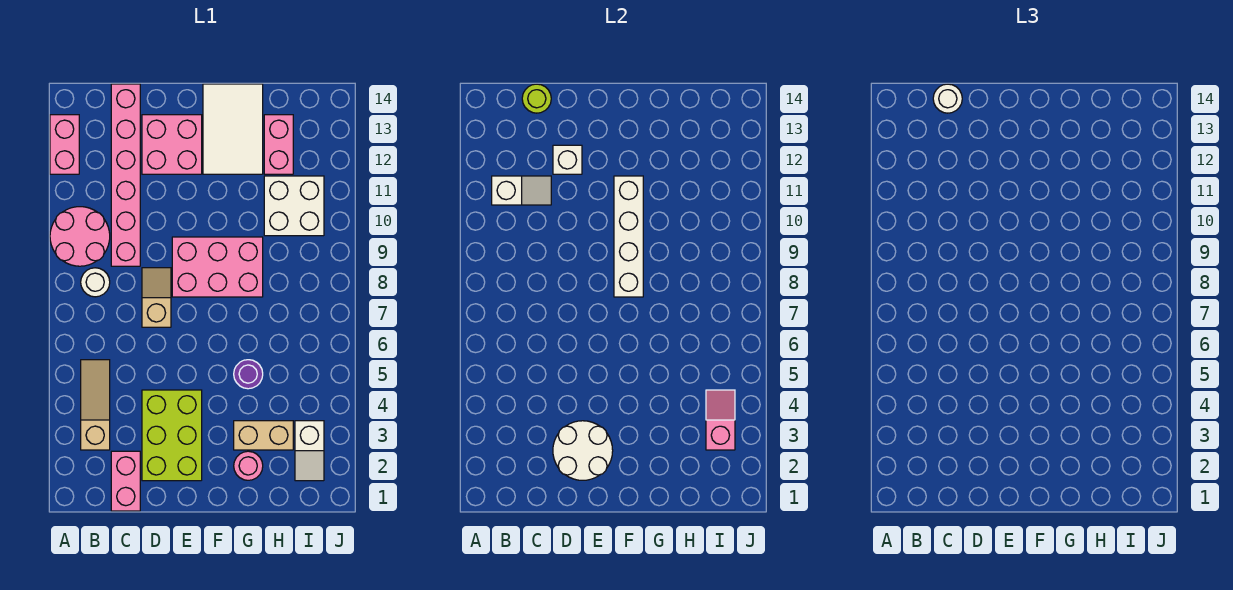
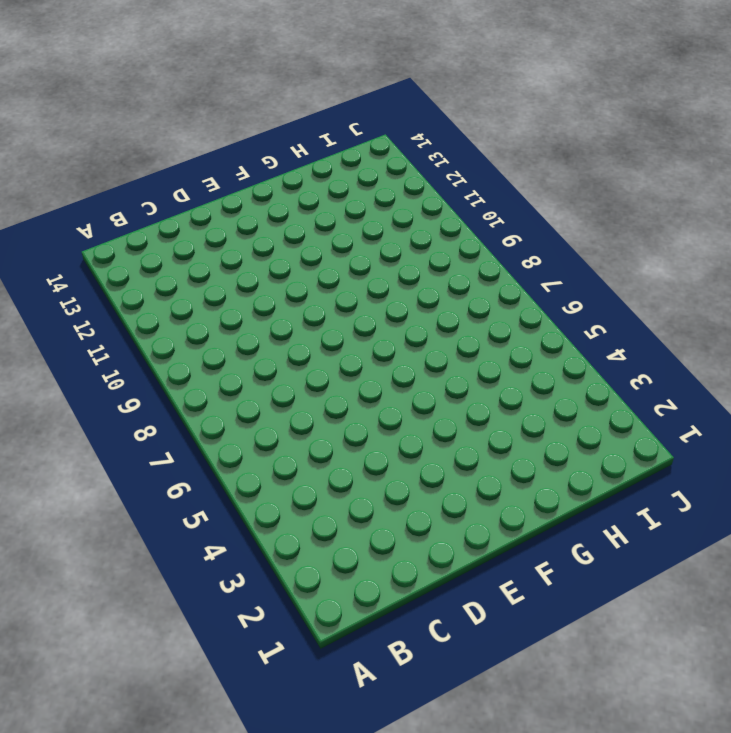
none -> pink round brick A9:B10 level 1
none -> pink brick A12:A13 level 1
none -> tan slope B3:B5 level 1 top 3

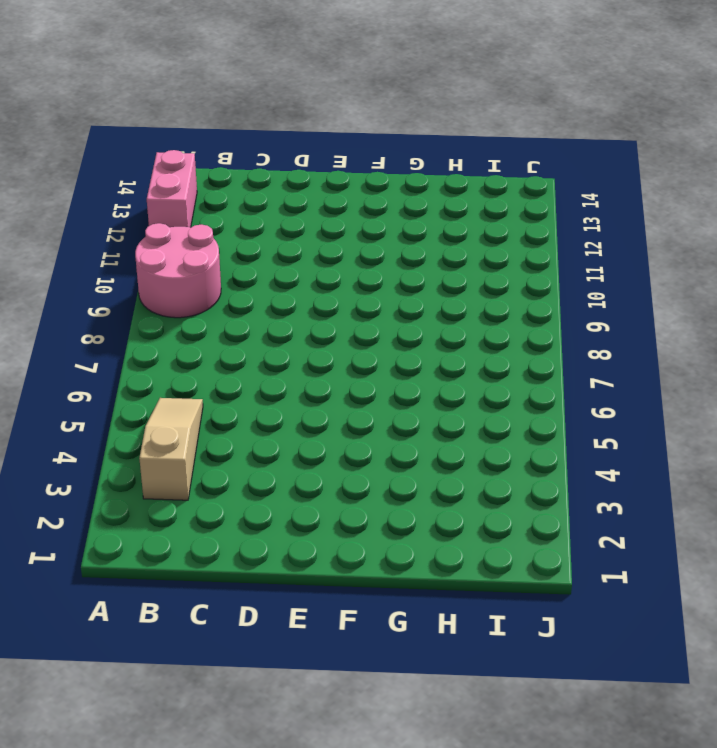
none -> white round brick B8 level 1
none -> pink brick C1:C2 level 1
none -> pink brick C9:C14 level 1

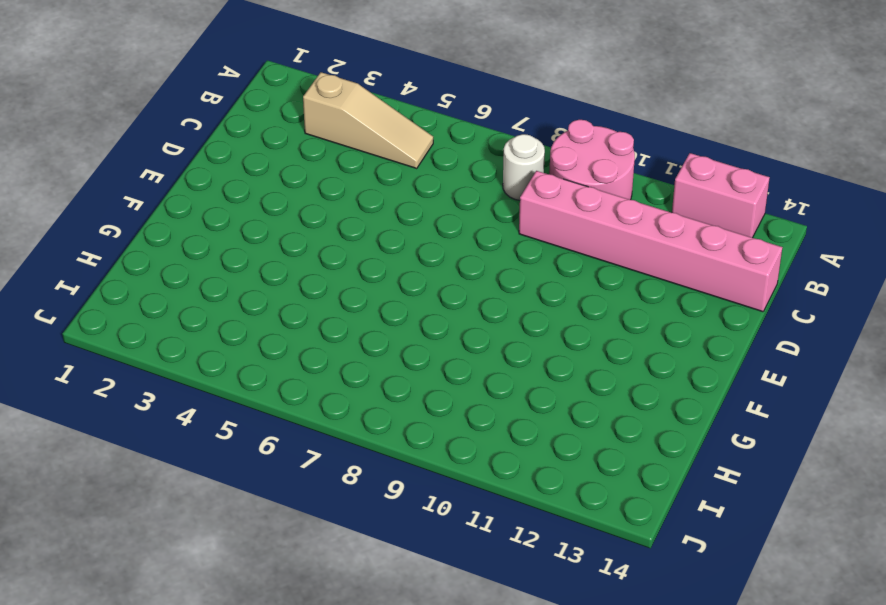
none -> pink brick C1:C2 level 1
none -> lime brick D2:E4 level 1
none -> tan slope D7:D8 level 1 top 7

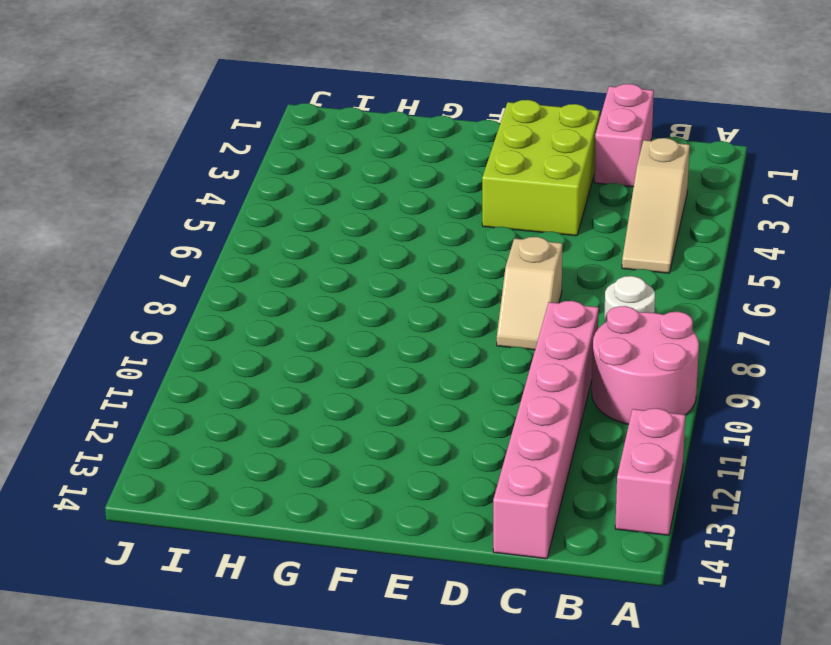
none -> pink brick D12:E13 level 1
none -> pink brick E8:G9 level 1
none -> white tile F12:G14 level 1

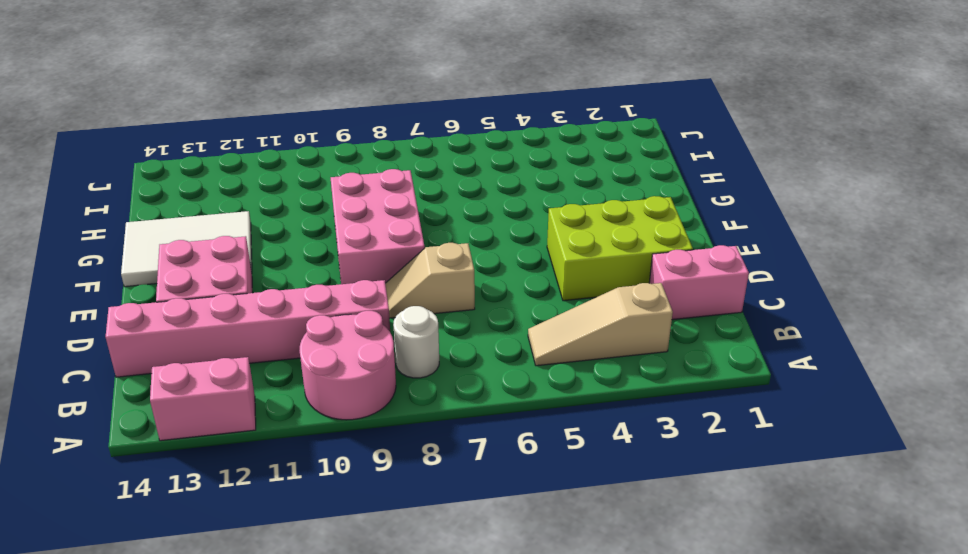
none -> pink round brick G2 level 1
none -> tan brick G3:H3 level 1
none -> purple round brick G5 level 1

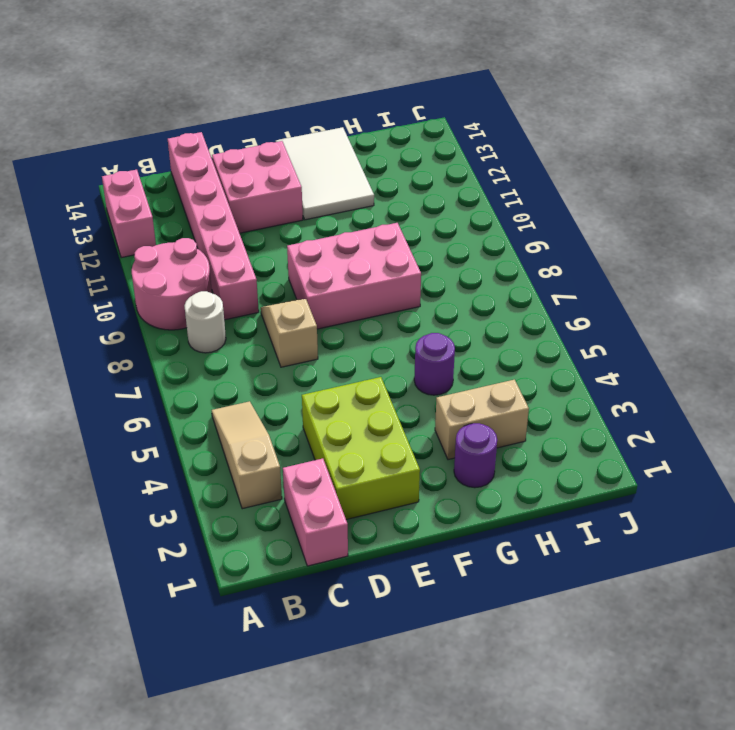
purple round brick G2 level 1 -> pink round brick G2 level 1
none -> white brick H10:I11 level 1
none -> pink brick H12:H13 level 1
none -> white slope I2:I3 level 1 top 3

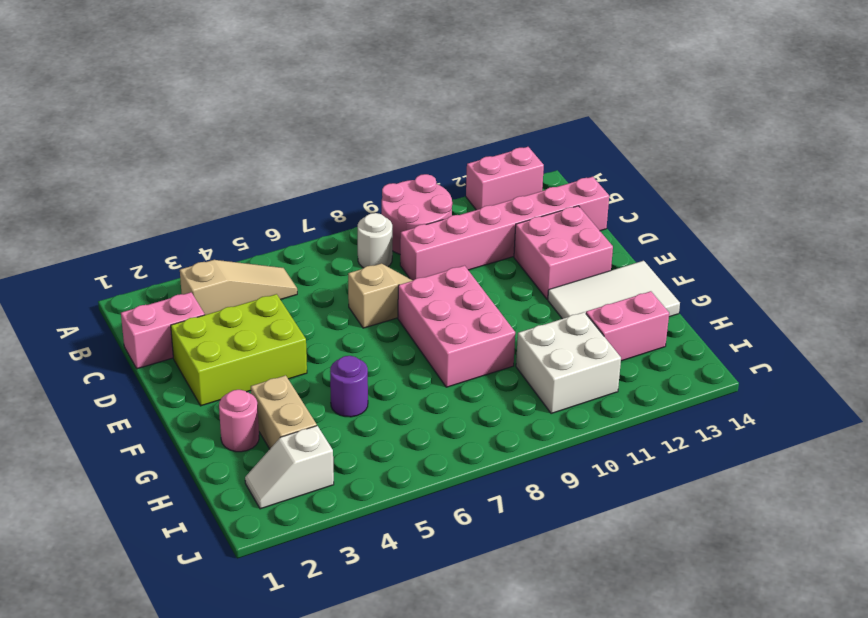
none -> white slope B11:C11 level 2 top B
none -> lime round brick C14 level 2
none -> white round brick D2:E3 level 2

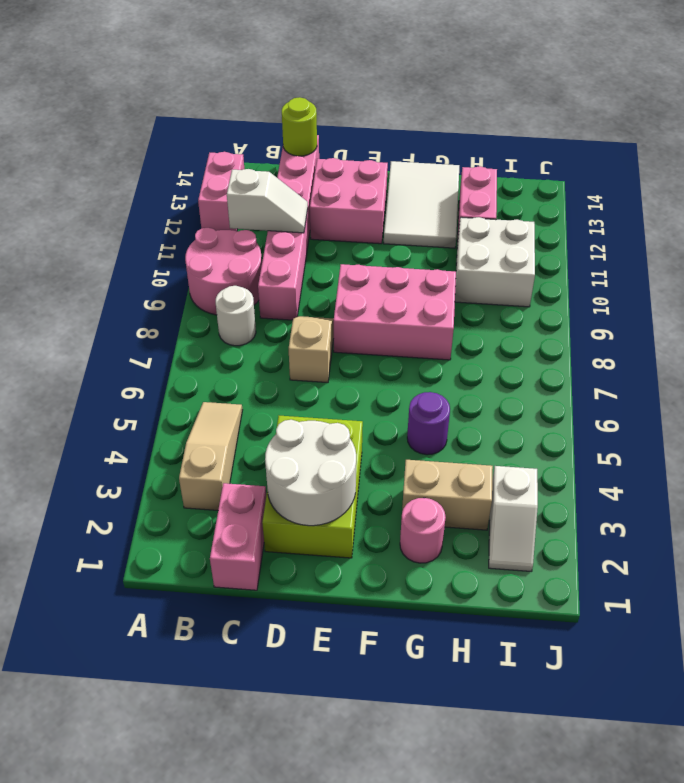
none -> white brick D12 level 2
none -> white brick F8:F11 level 2
none -> pink slope I3:I4 level 2 top 3

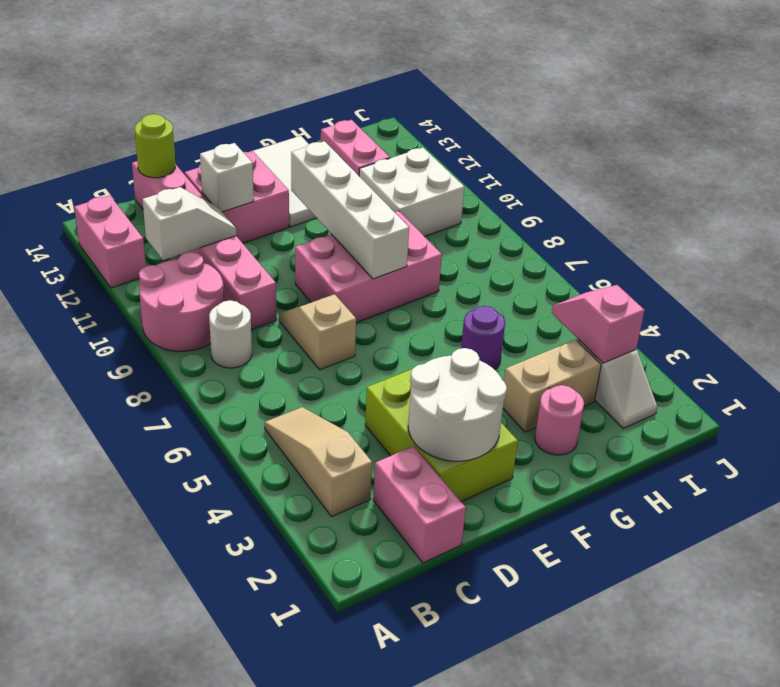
none -> white round brick C14 level 3

